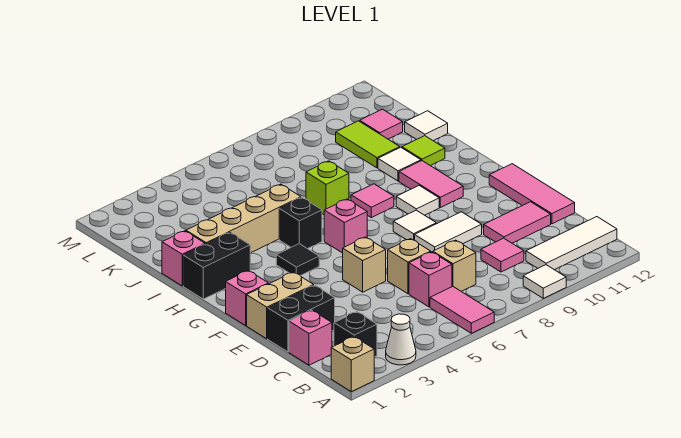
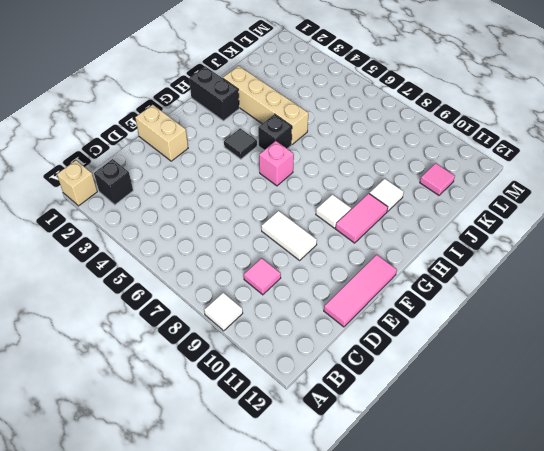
none -> white cone A3 level 1
none -> pink tile A6:B6 level 1
none -> white tile B10:B12 level 1
none -> pink brick C1 level 1

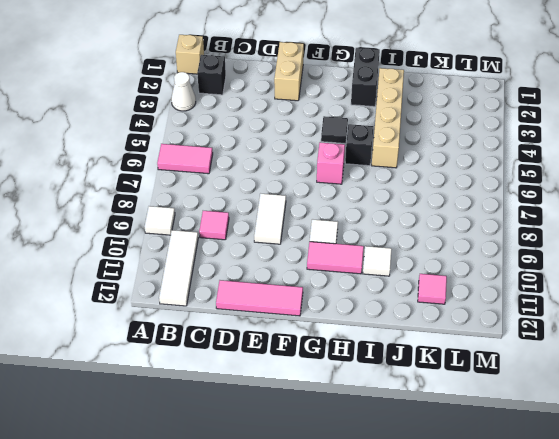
none -> pink brick C1 level 1
none -> pink brick C6 level 1
none -> tan brick C7 level 1
none -> black brick D1:D2 level 1

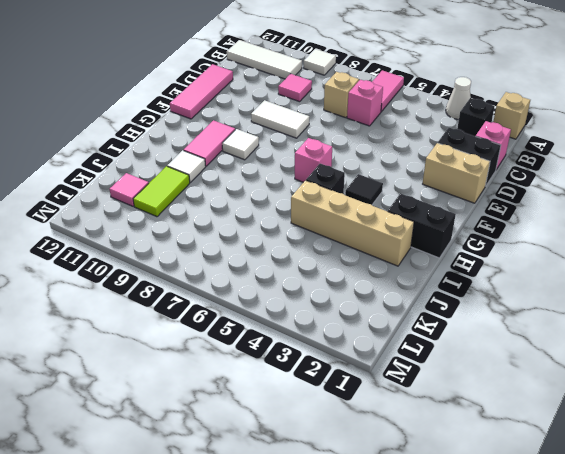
none -> tan brick D6 level 1
none -> pink tile D10:D11 level 1
none -> tan brick E5 level 1
none -> pink brick F1 level 1

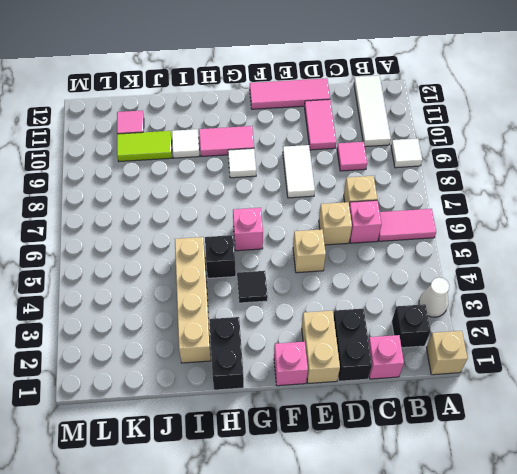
none -> white tile F8 level 1
none -> pink tile H8 level 1
none -> pink brick I1 level 1
none -> lime brick I7 level 1

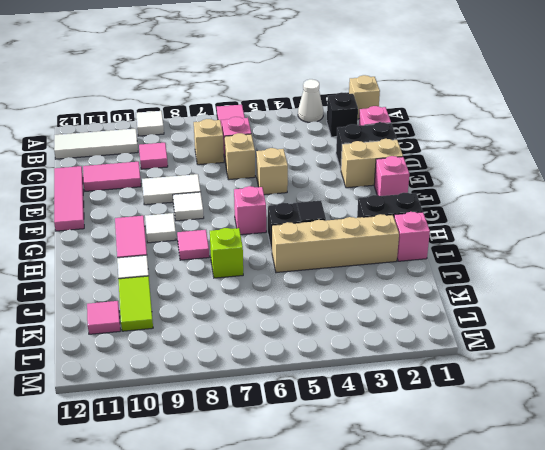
none -> lime tile I11 level 1
none -> white tile J12 level 1

